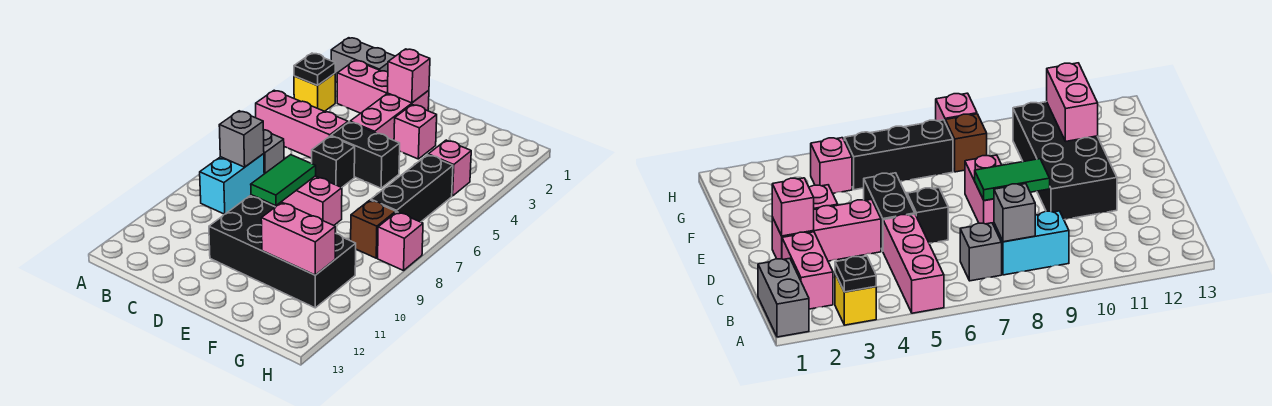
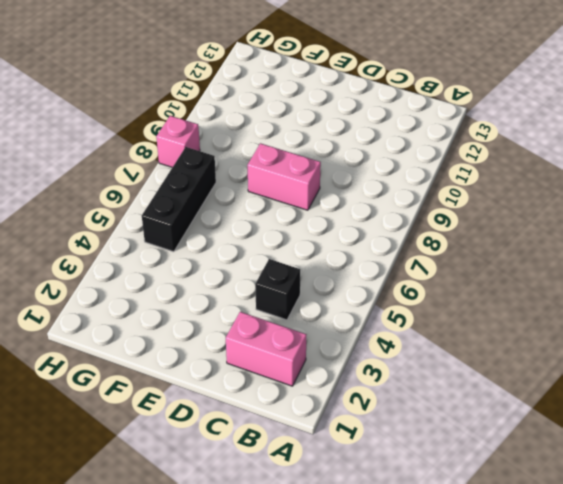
black brick C4 level 1 -> black brick D6 level 1
none -> grey brick A1:B1 level 1
none -> yellow brick A3 level 1
none -> pink brick A5:C5 level 1

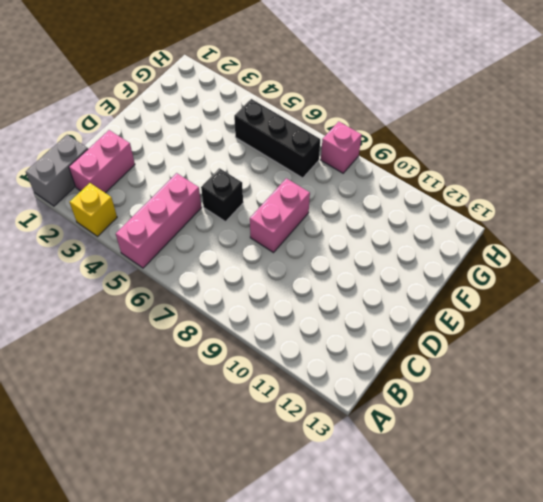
none -> grey brick B7 level 1
none -> cyan brick B8:B9 level 1
none -> pink brick D2:D4 level 1

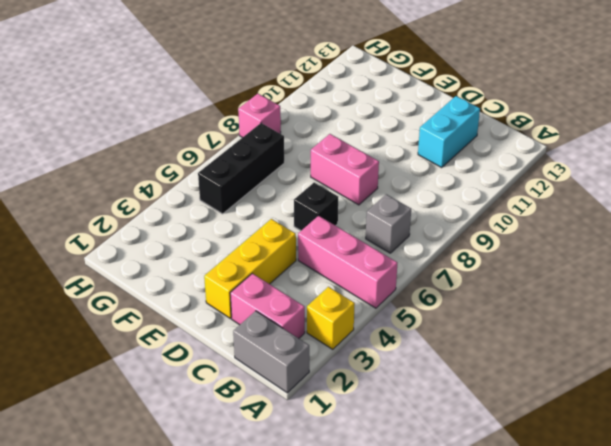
cyan brick C11:C12 level 1 -> cyan brick B8:B9 level 1
yellow brick D2:D4 level 1 -> pink brick D2:D4 level 1
none -> black brick D5:E5 level 1
none -> black brick D10:G11 level 1
none -> pink brick E3 level 1

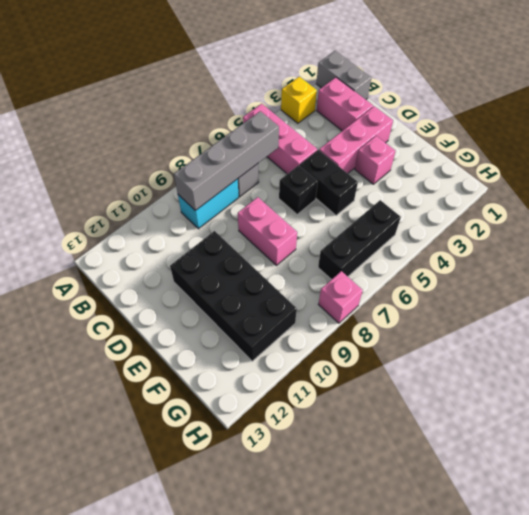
grey brick B6:B9 level 2 -> grey brick B8 level 2
none -> pink brick G4 level 1
none -> brown brick G8 level 1
none -> black plate A3 level 2

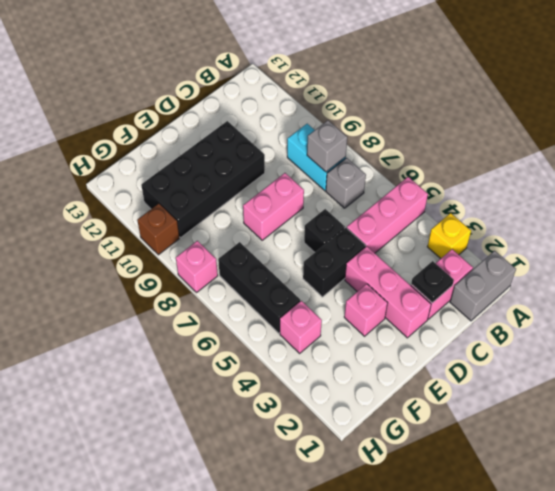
black plate C2 level 2 -> black plate A3 level 2
brown brick H10 level 1 -> brown brick G8 level 1
none -> pink brick D2 level 2
none -> green tile D8:D9 level 2
none -> pink brick F11:G11 level 2

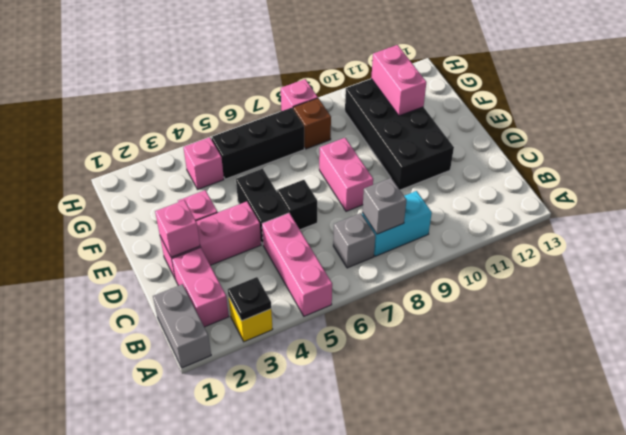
none -> green tile D8:D9 level 2

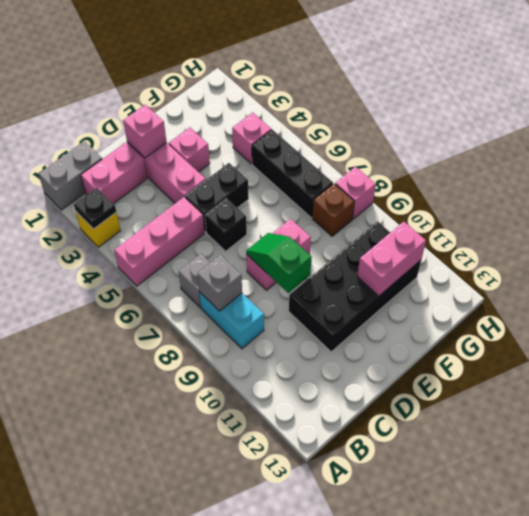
green slope D8:D9 level 2 top 9 -> green tile D8:D9 level 2

